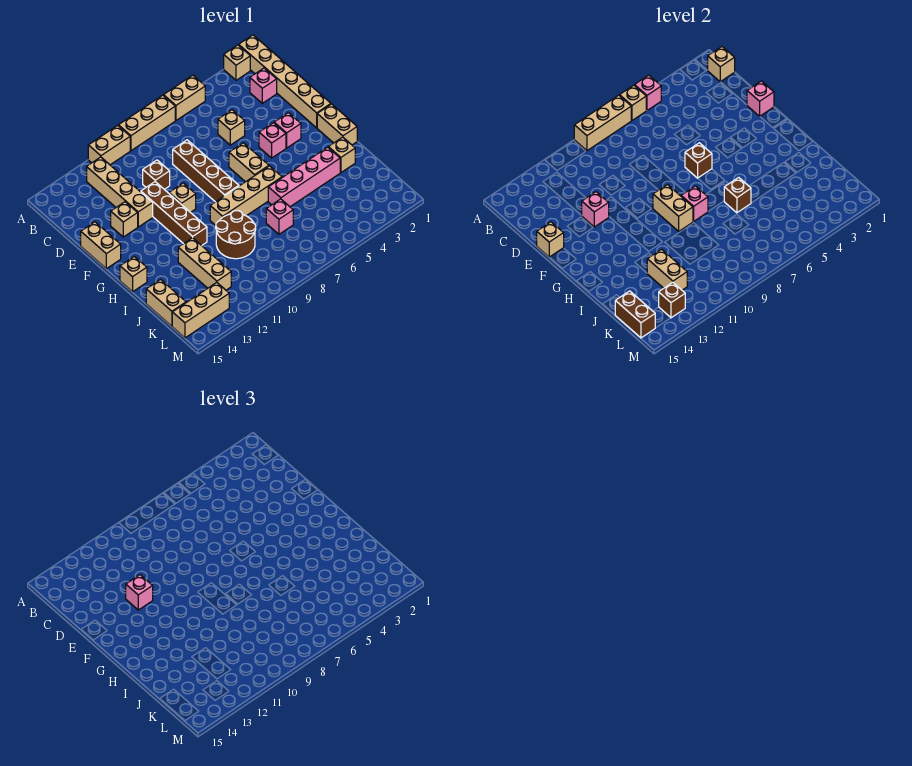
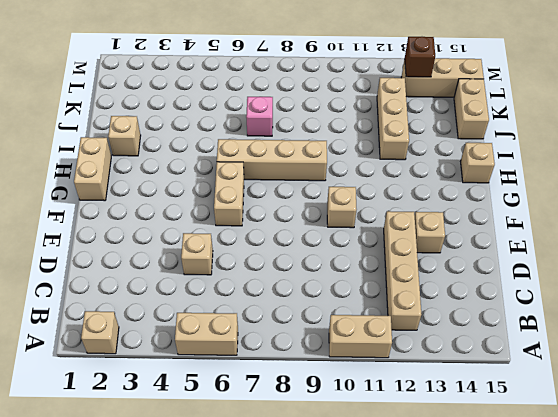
none -> tan brick A1:F1 level 1
none -> tan brick A7:A9 level 1
none -> pink brick C2 level 1
none -> brown brick D8:G8 level 1

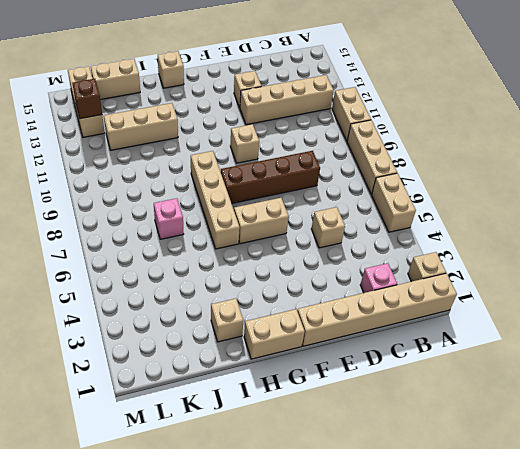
none -> brown brick D10 level 1
none -> brown brick E11:H11 level 1
none -> tan brick E15:F15 level 1
none -> pink brick F3 level 1

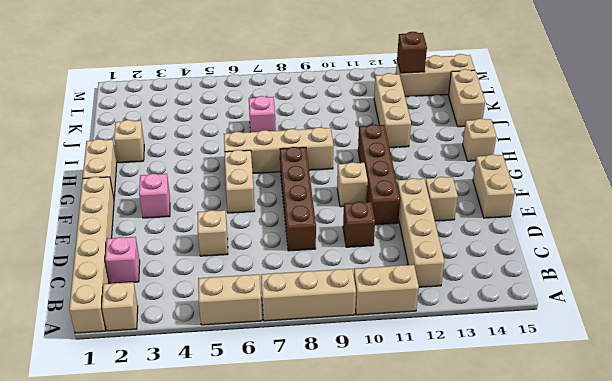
none -> pink brick F4 level 1
none -> pink brick I3:I6 level 1
none -> brown round brick I9:J10 level 1
none -> pink brick A5 level 2

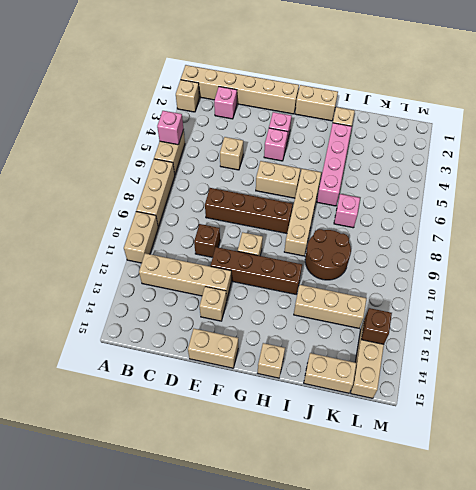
none -> tan brick A6 level 2
none -> tan brick A7:A9 level 2
none -> tan brick B1 level 2
none -> pink brick E1 level 2

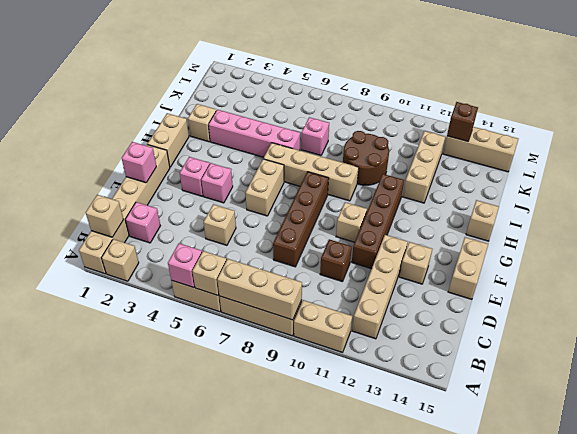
none -> tan brick J15:K15 level 1
none -> pink brick E12 level 2
none -> tan brick E15 level 2
none -> brown brick F6 level 2

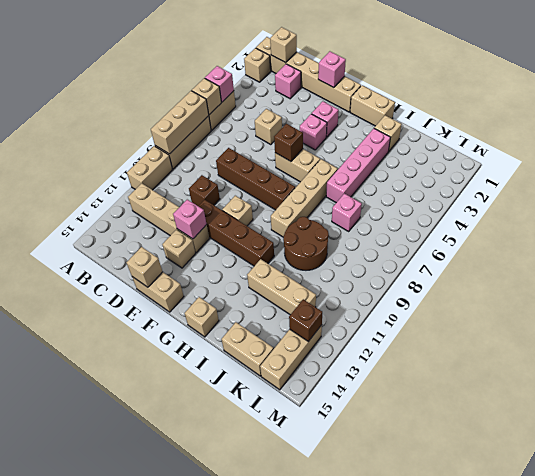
none -> tan brick G9:H9 level 2
none -> pink brick H8 level 2
none -> brown brick I6 level 2
none -> tan brick J12:K12 level 2

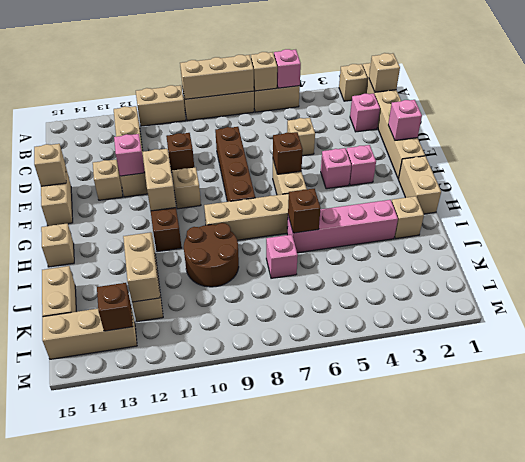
tan brick F11:G11 level 2 -> tan brick G9:H9 level 2
none -> pink brick H8 level 2
none -> brown brick K15:L15 level 2
none -> pink brick E12 level 3

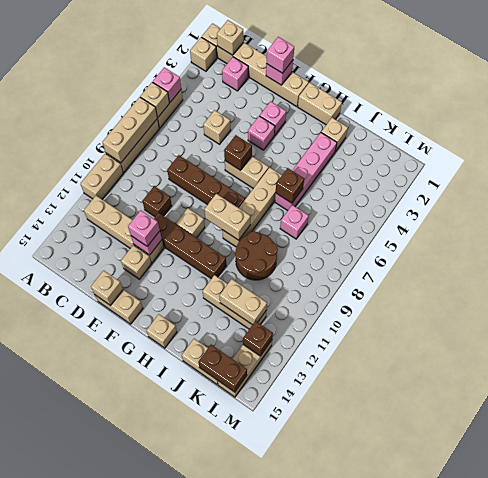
pink brick E1 level 3 -> pink brick H8 level 2

